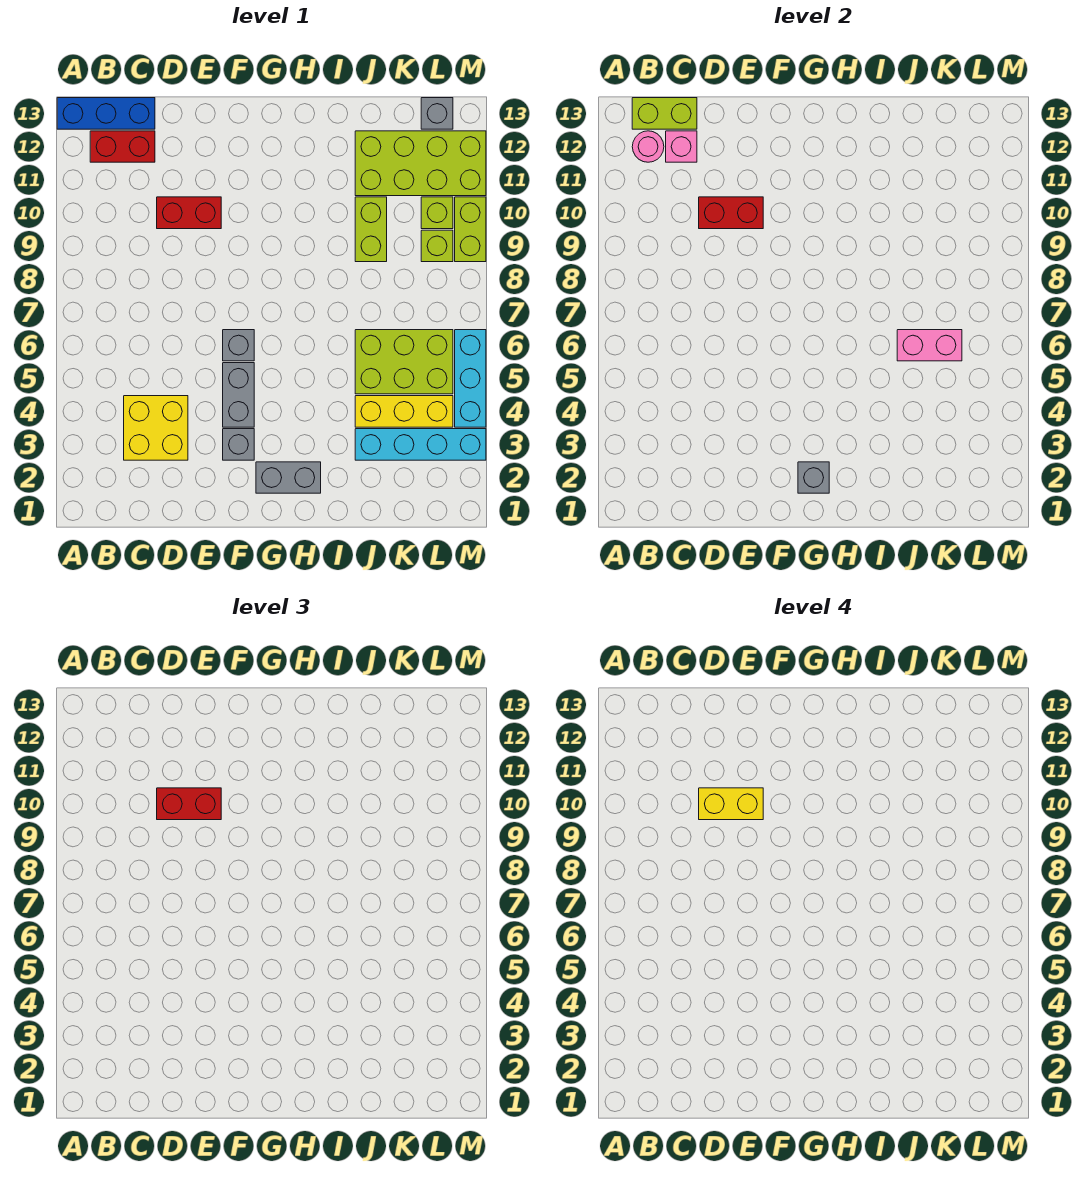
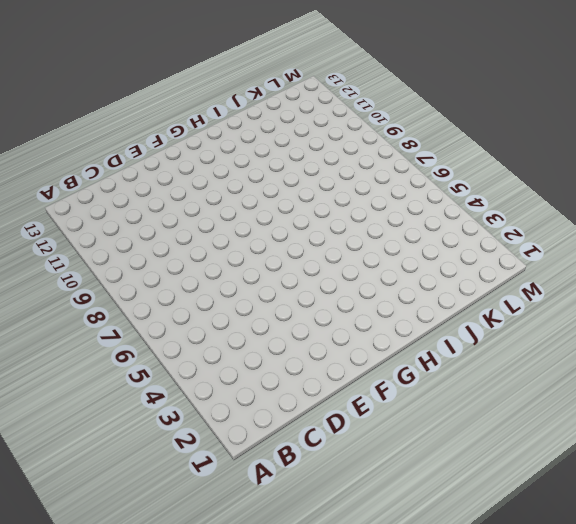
none -> blue brick A13:C13 level 1
none -> red brick B12:C12 level 1
none -> yellow brick C3:D4 level 1

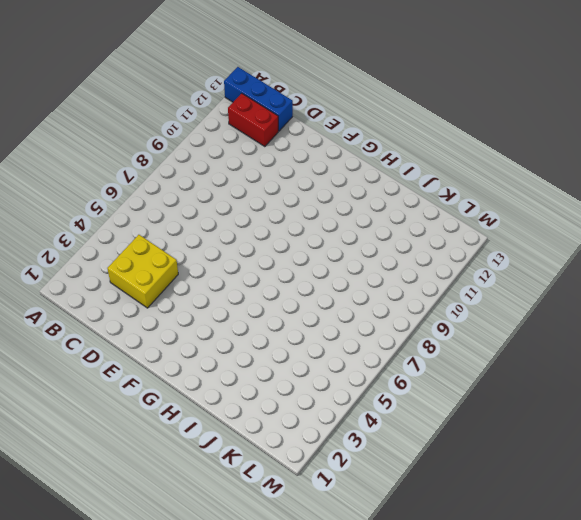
none -> red brick D10:E10 level 1
none -> grey brick F3 level 1
none -> grey brick F4:F5 level 1

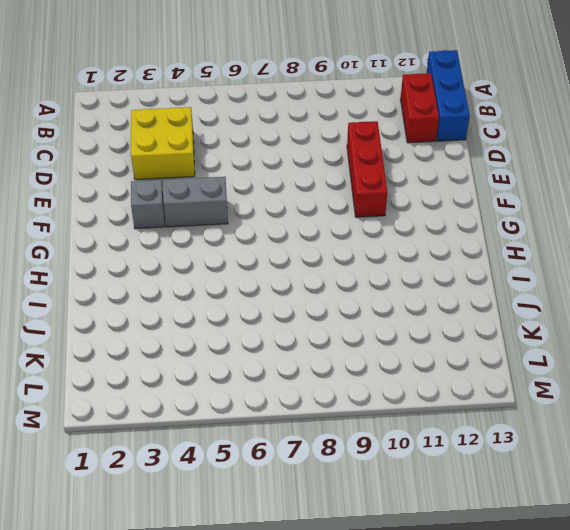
red brick D10:F10 level 1 -> red brick D10:E10 level 1
none -> grey brick F6 level 1
none -> grey brick G2:H2 level 1
none -> cyan brick J3:M3 level 1

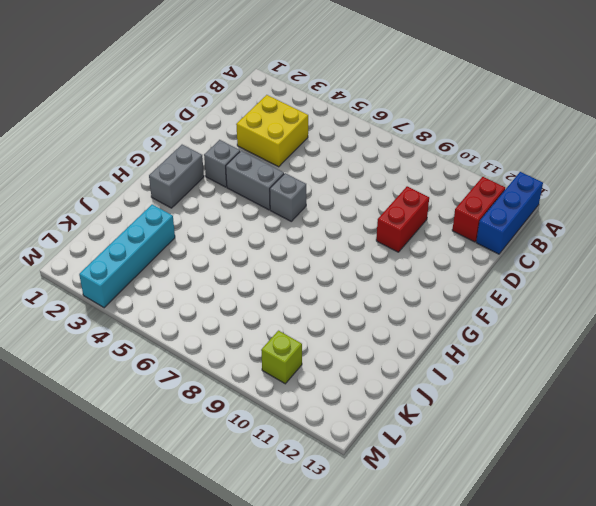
none -> yellow brick J4:L4 level 1
none -> lime brick J5:L6 level 1
none -> lime brick J9:J10 level 1

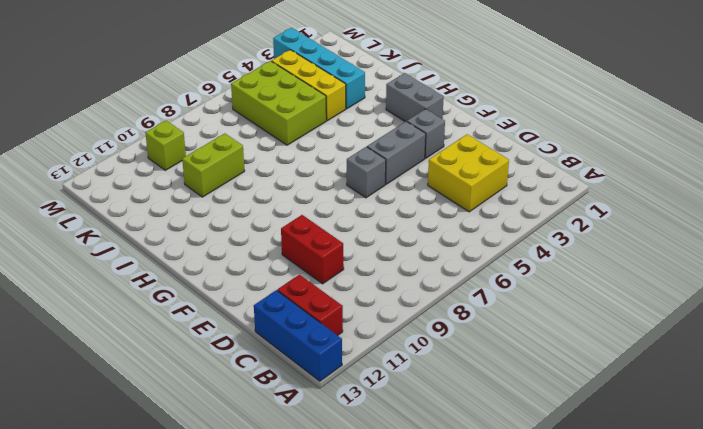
none -> lime brick J11:M12 level 1
none -> lime brick L9 level 1
none -> grey brick L13 level 1

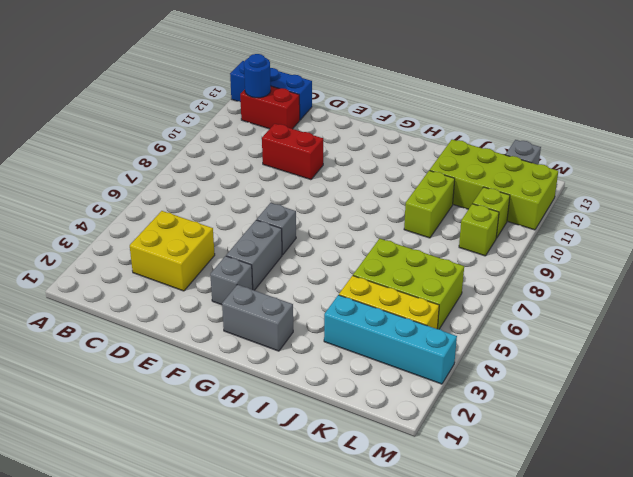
blue round brick B12 level 2 -> pink round brick B12 level 2
none -> cyan brick M4:M6 level 1
none -> lime brick M9:M10 level 1
none -> lime brick B13:C13 level 2

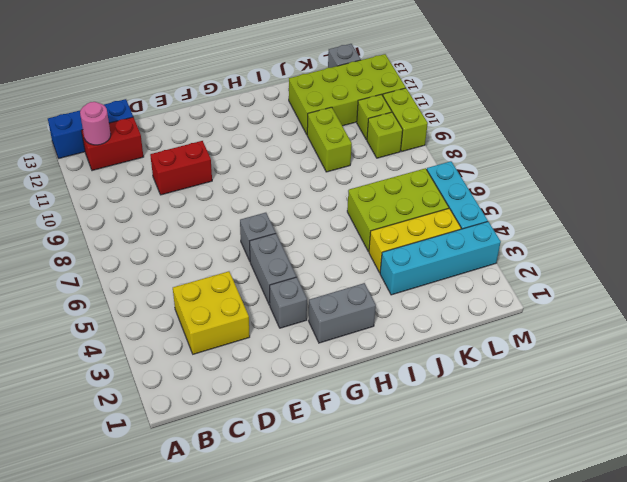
none -> lime brick B13:C13 level 2
none -> pink brick C12 level 2
none -> red brick D10:E10 level 2

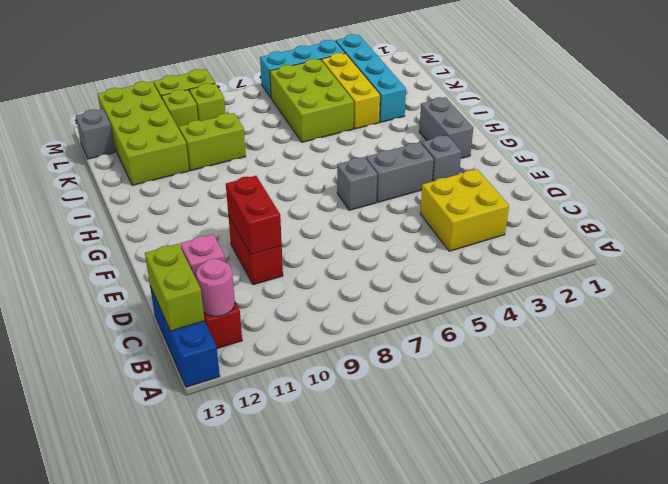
none -> grey brick G2 level 2
none -> pink brick J6:K6 level 2
none -> red brick D10:E10 level 3

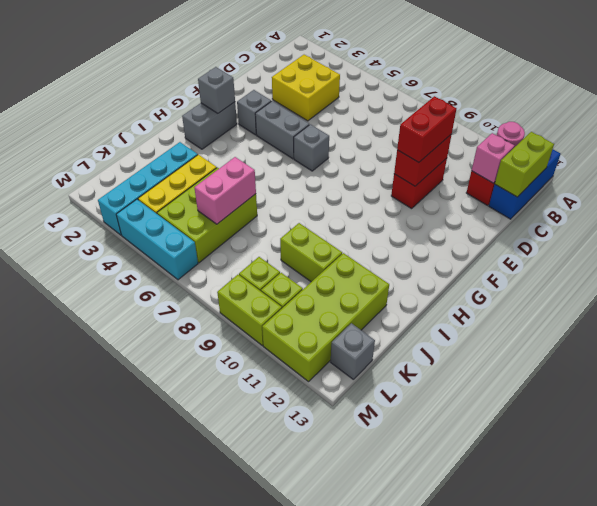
none -> yellow brick D10:E10 level 4

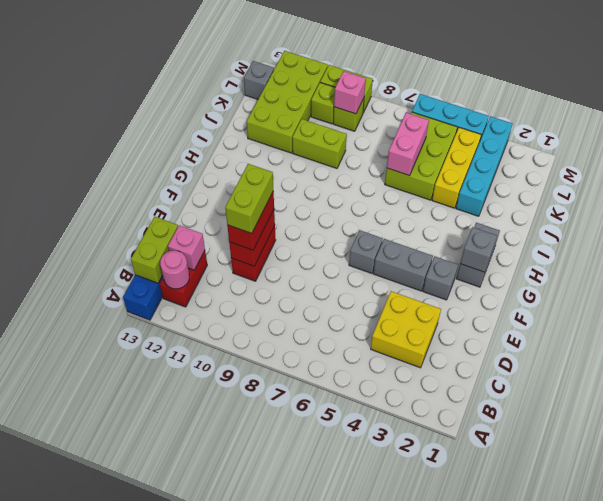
lime brick D10:E10 level 4 -> yellow brick D10:E10 level 4
pink brick L9 level 2 -> none

